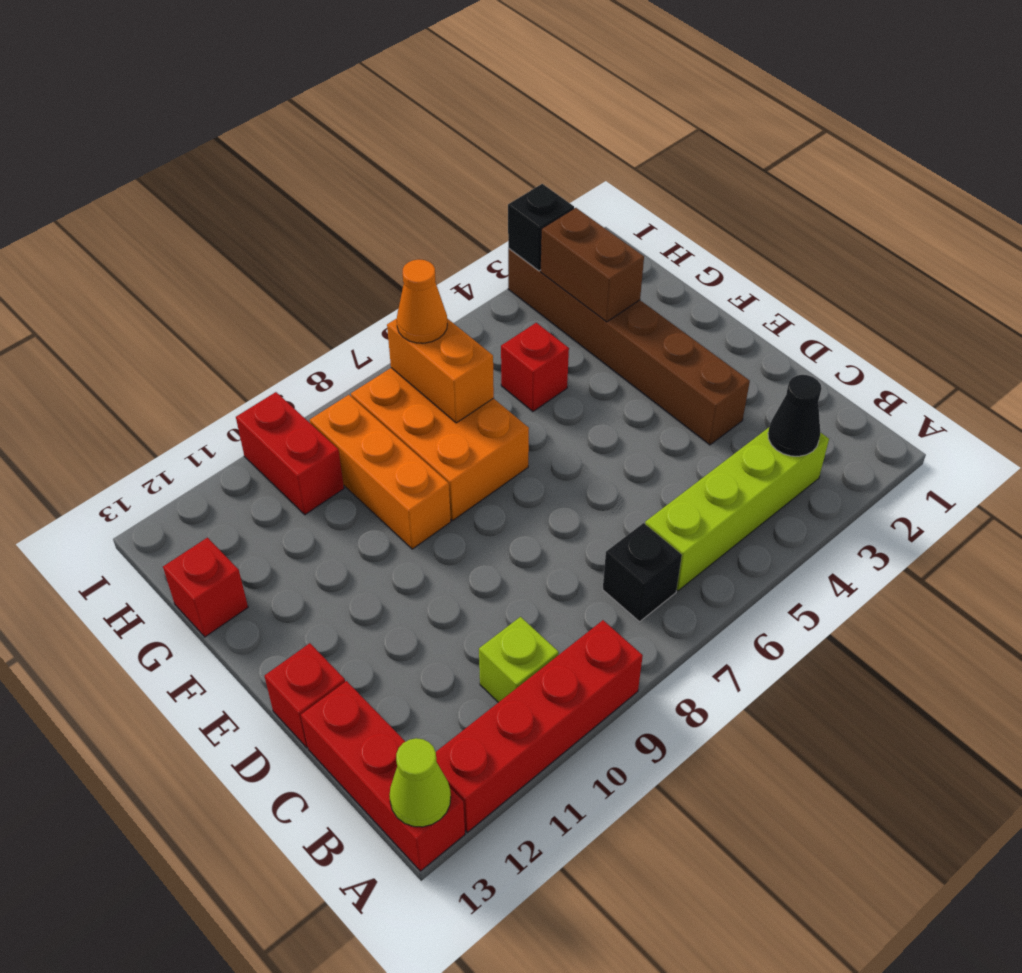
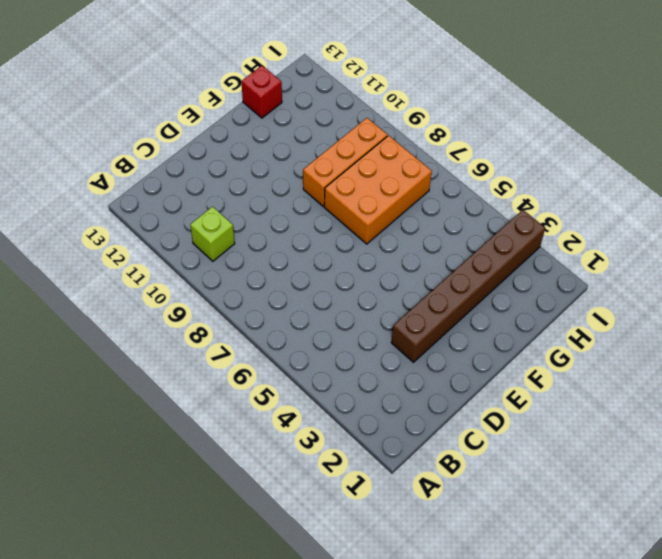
none -> red brick A9:A12 level 1
none -> red brick A13:C13 level 1
none -> lime brick B3:B6 level 1

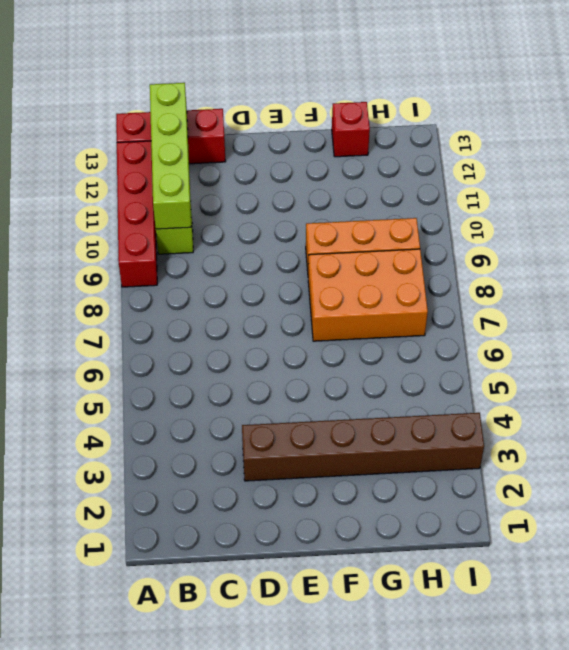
lime brick B10:B13 level 2 -> lime brick B3:B6 level 1
none -> black brick B7 level 1
none -> red brick D13 level 1
none -> red brick G5 level 1

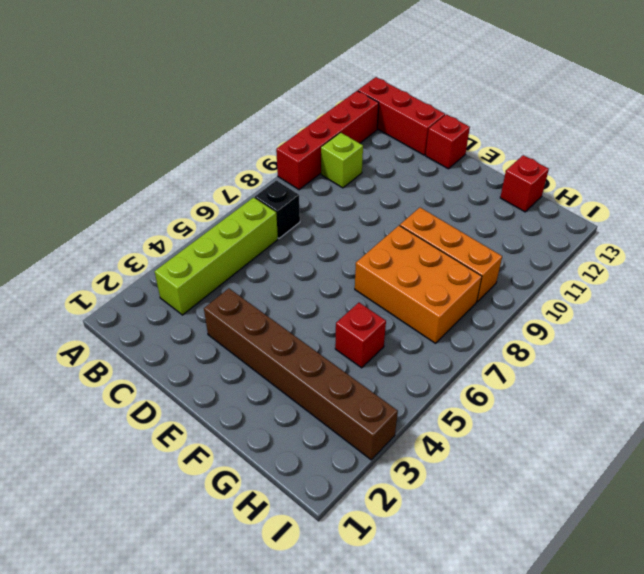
none -> red brick H10:I10 level 1
none -> lime cone A13 level 2
none -> black cone B3 level 2

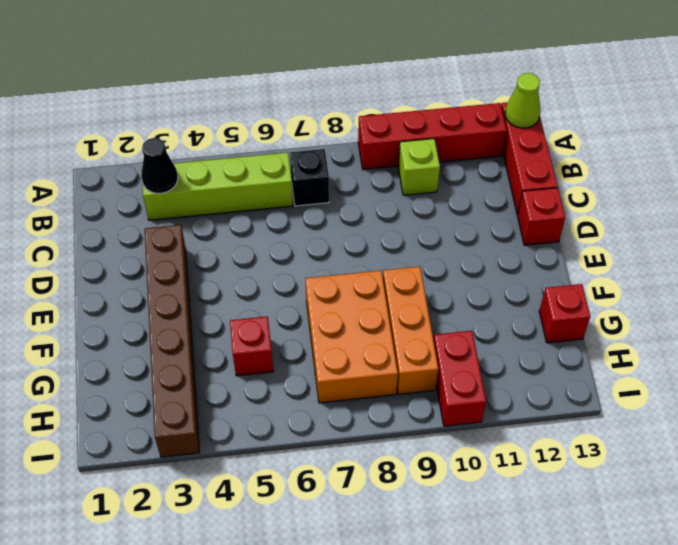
none -> brown brick G3:H3 level 2
none -> orange brick G7:H7 level 2
none -> black brick I3 level 2

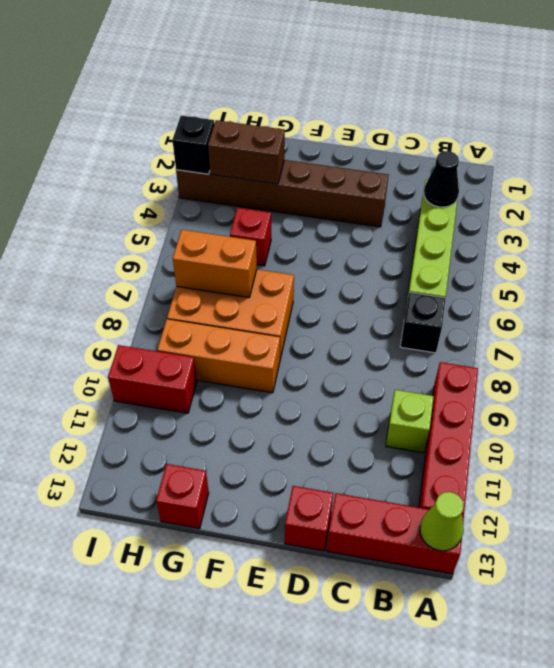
none -> orange cone H7 level 3

